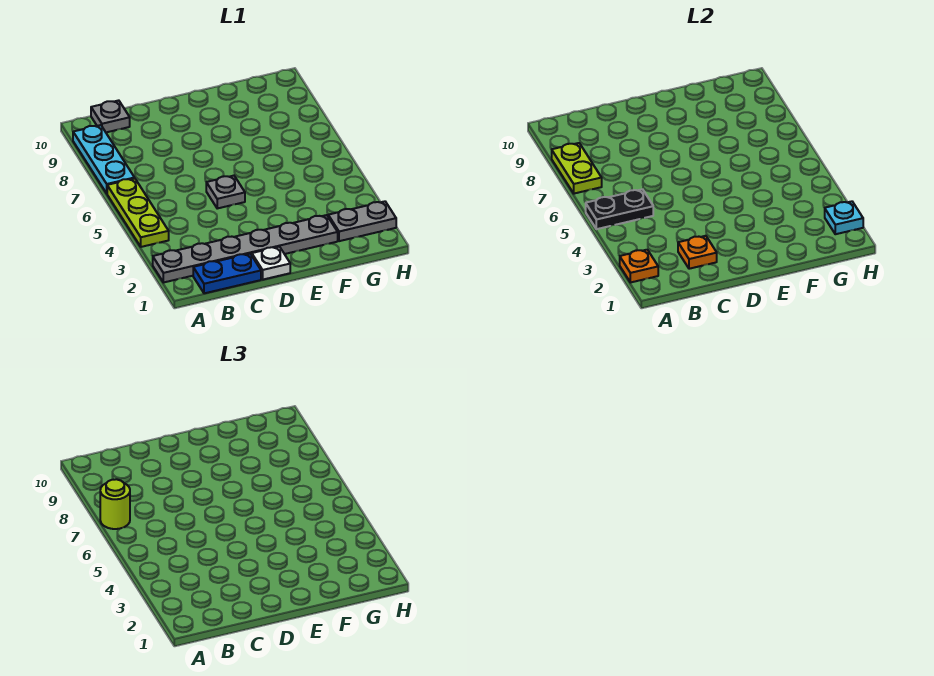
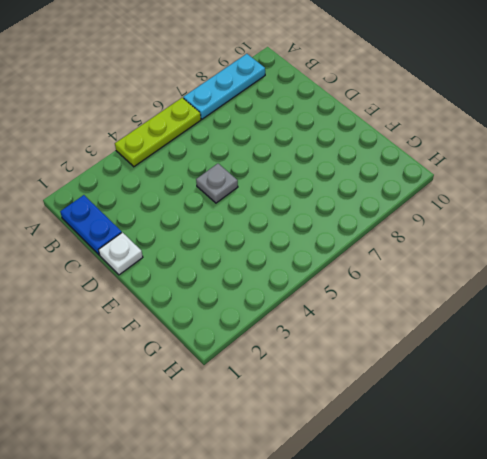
none -> grey plate A2:F2 level 1
none -> grey plate B10 level 1
none -> grey plate G2:H2 level 1

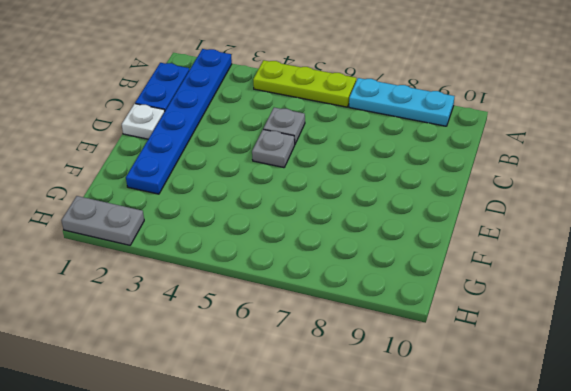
blue plate A2:F2 level 1 -> grey plate A2:F2 level 1
grey plate C5 level 1 -> grey plate B10 level 1
grey plate H1:H2 level 1 -> grey plate G2:H2 level 1
none -> orange plate A2 level 2
none -> black plate A5:B5 level 2
none -> lime plate A7:A8 level 2

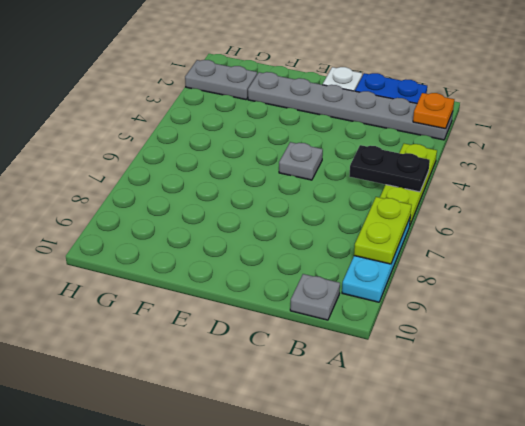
none -> orange plate C2 level 2
none -> cyan plate H2 level 2
none -> lime round brick A7 level 3

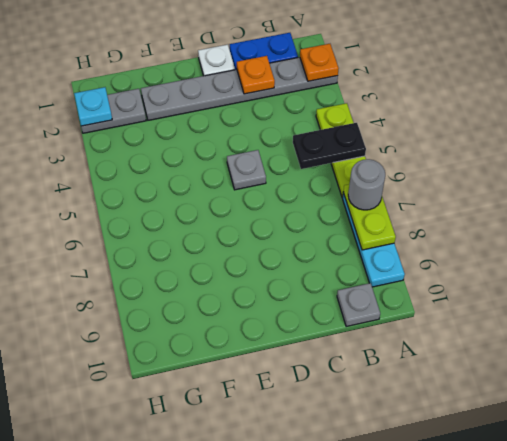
grey round brick A7 level 3 -> lime round brick A7 level 3

